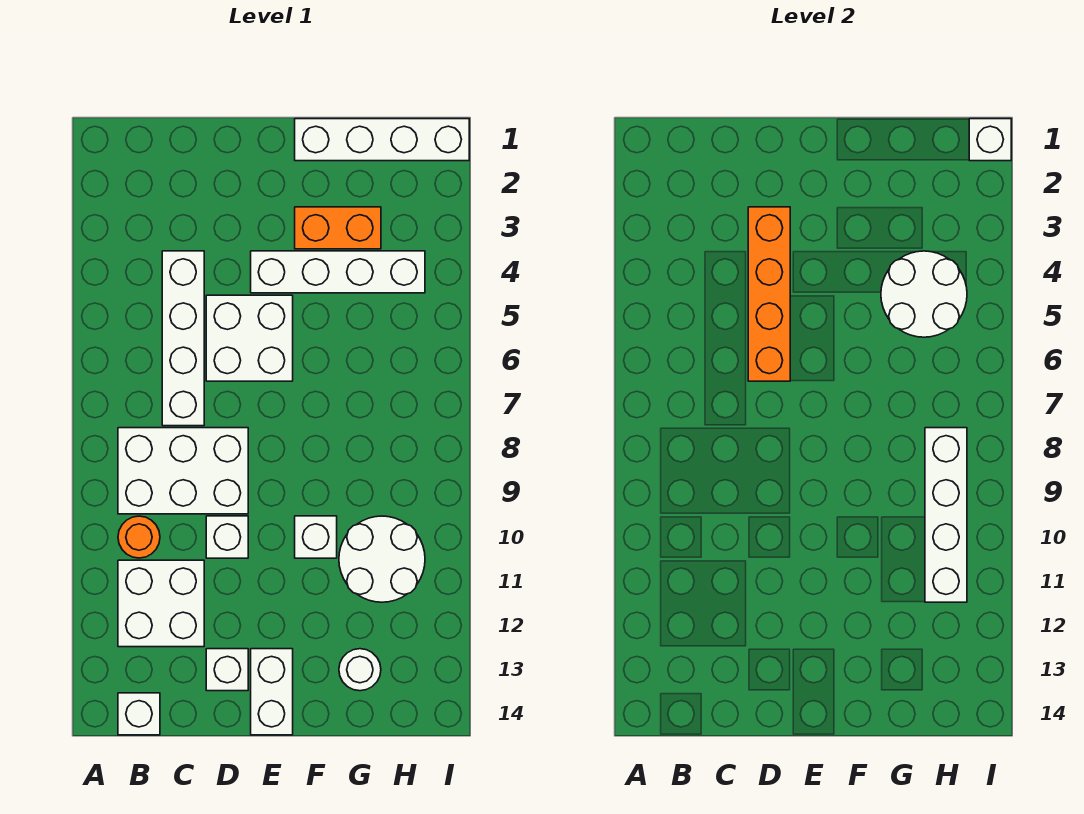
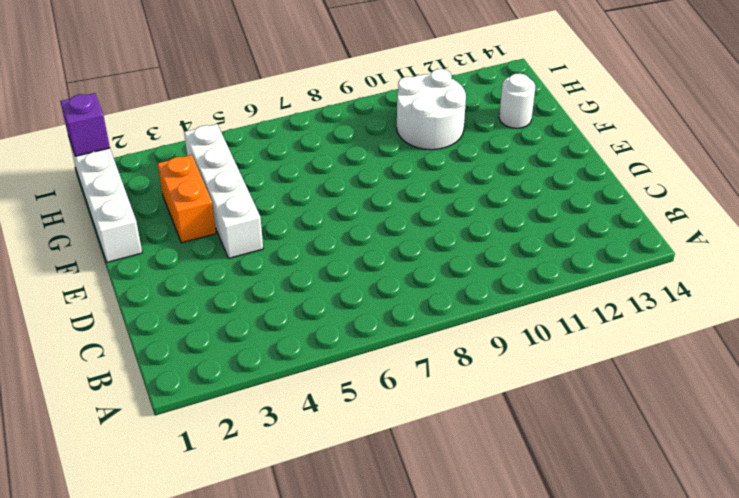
purple brick I1 level 2 -> white brick I1 level 2
none -> white brick B8:D9 level 1
none -> orange round brick B10 level 1
none -> white brick B11:C12 level 1

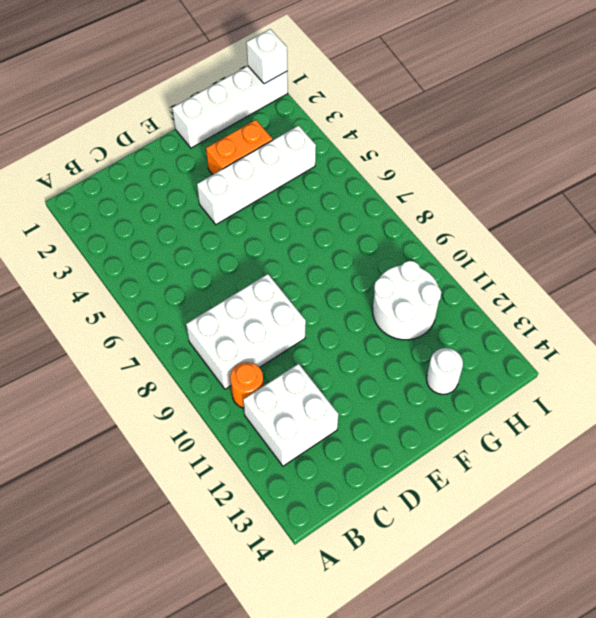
none -> white brick B14 level 1
none -> white brick C4:C7 level 1
none -> white brick D5:E6 level 1

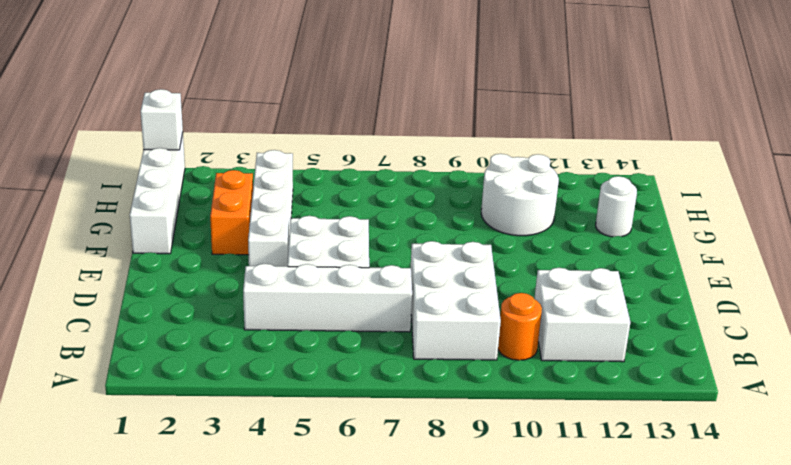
none -> white brick B14 level 1
none -> white brick D10 level 1
none -> white brick D13 level 1

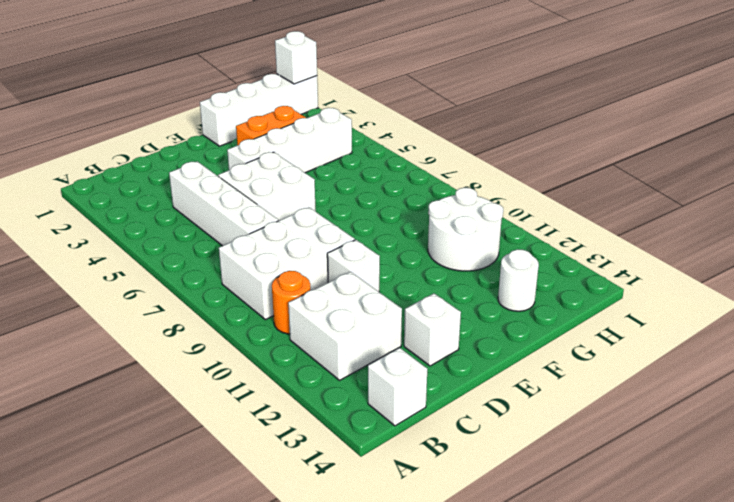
none -> white brick E13:E14 level 1
none -> white brick F10 level 1
none -> orange brick D3:D6 level 2

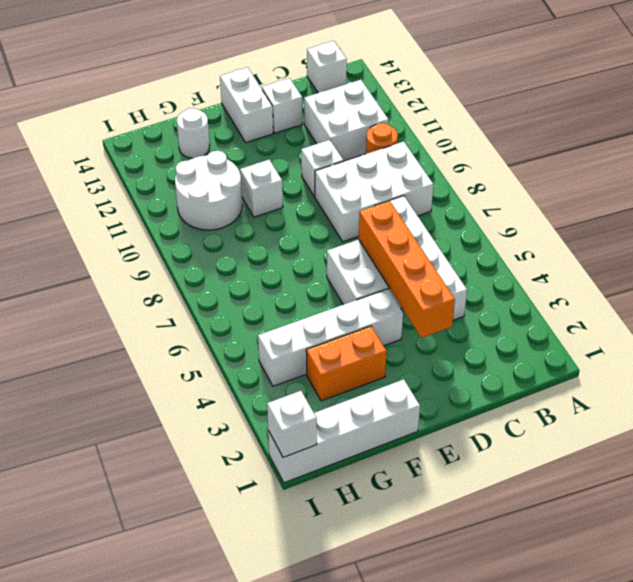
none -> white round brick G4:H5 level 2
none -> white brick H8:H11 level 2

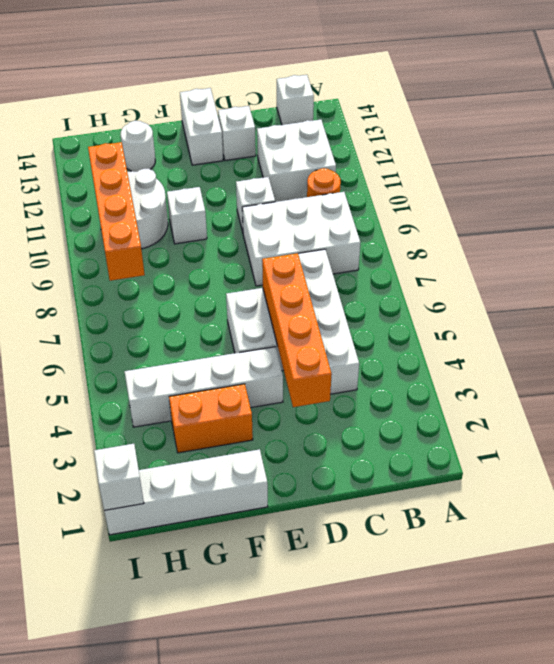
orange brick H8:H11 level 2 -> white brick H8:H11 level 2
none -> white round brick G4:H5 level 2

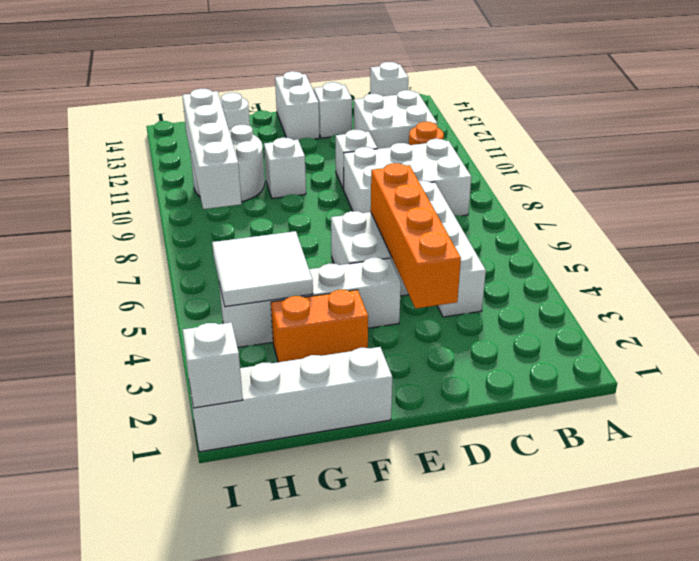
white tile G4:H5 level 2 -> white round brick G4:H5 level 2

